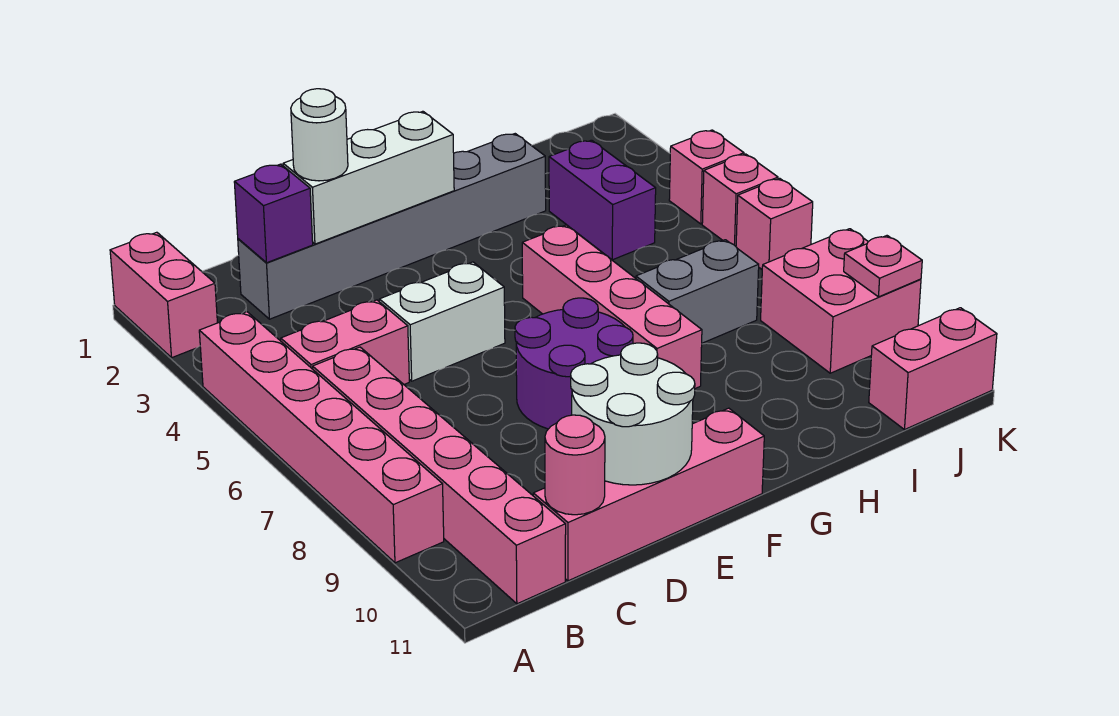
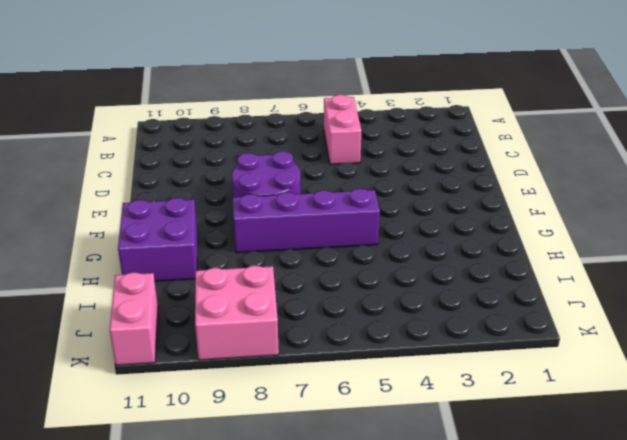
purple brick G5:G8 level 1 -> pink brick G5:G8 level 1
purple brick G10:H11 level 1 -> none
none -> pink brick A1:A2 level 1
none -> pink brick A4:A9 level 1
none -> pink brick B6:B11 level 1

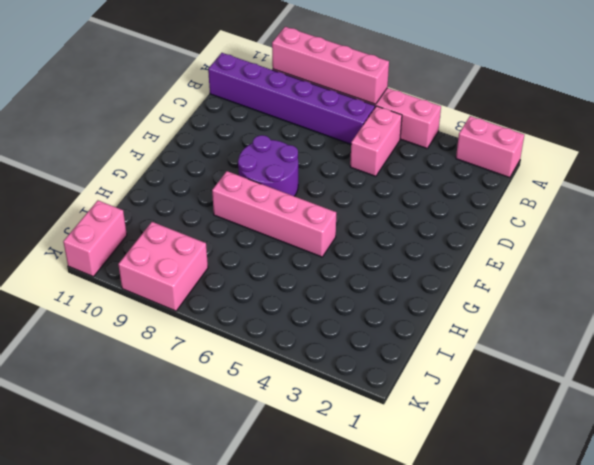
pink brick A6:A9 level 2 -> pink brick C11:F11 level 1
purple brick B6:B11 level 1 -> pink brick B6:B11 level 1
none -> grey brick C2:H2 level 1
none -> white brick D5:E5 level 1
none -> grey brick H7:I7 level 1

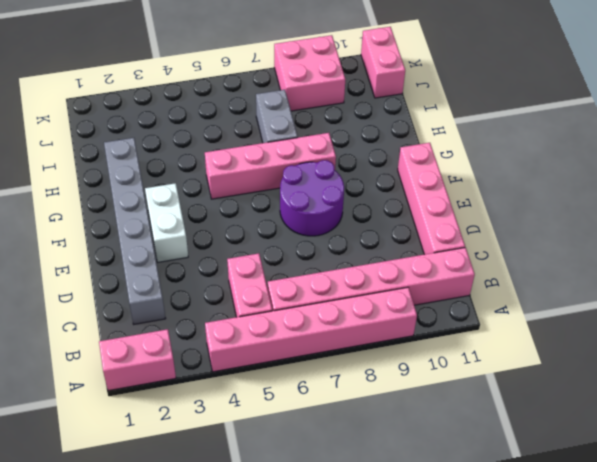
white brick E3:F3 level 1 -> white brick D5:E5 level 1
none -> purple brick I3:I4 level 1
none -> pink brick K4 level 1
none -> pink brick K5 level 1

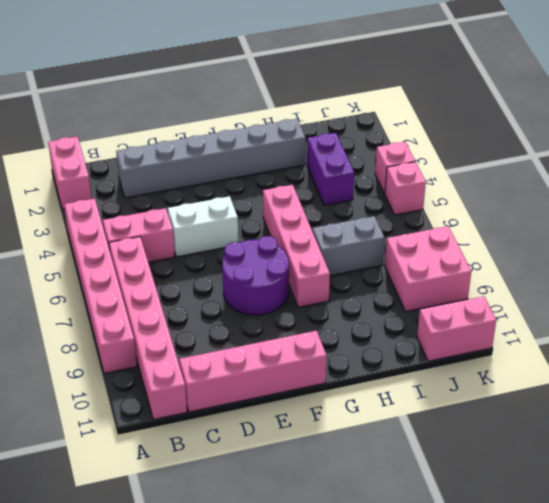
none -> pink brick K6 level 1
none -> purple brick C2 level 2
none -> pink round brick C11 level 2

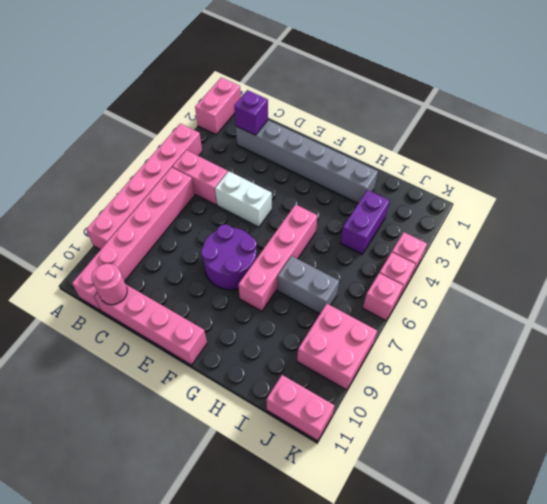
none -> white brick D2:F2 level 2
none -> white round brick D10:E11 level 2
none -> pink plate K9 level 2

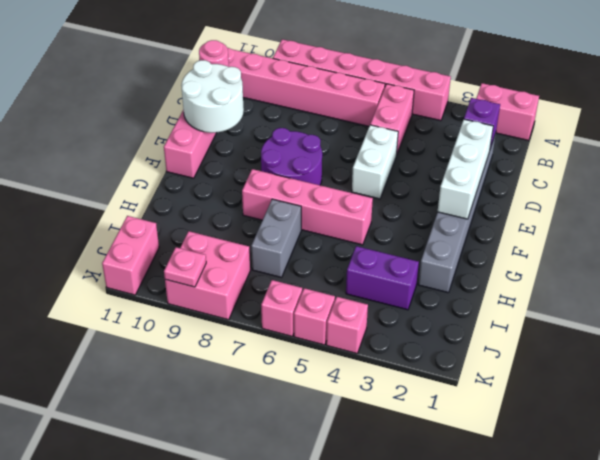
none -> white round brick D2 level 3

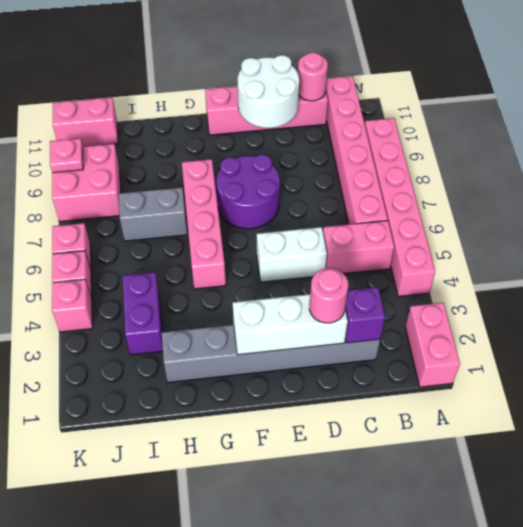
pink round brick D2 level 3 -> white round brick D2 level 3

